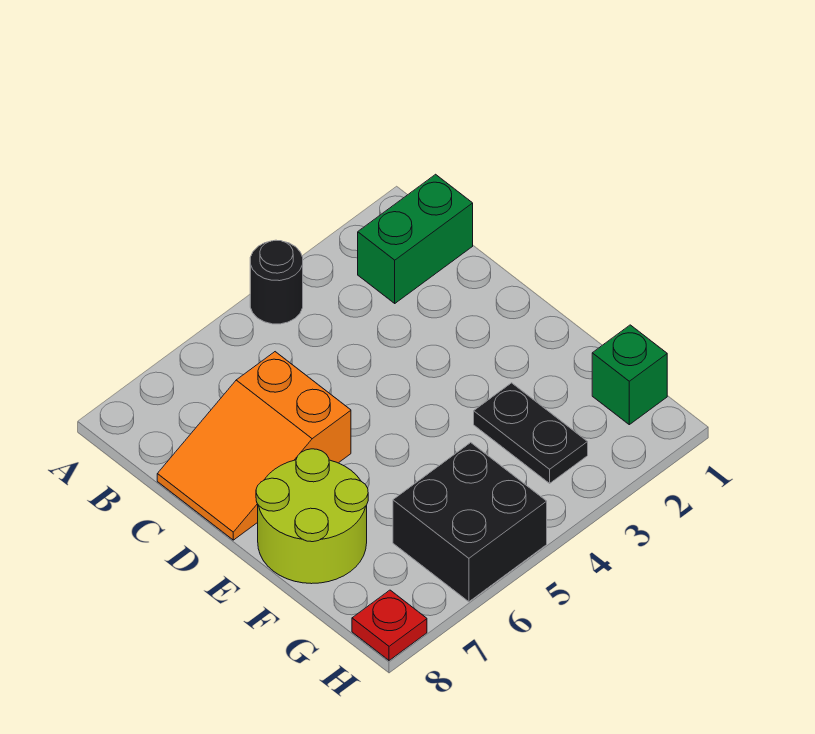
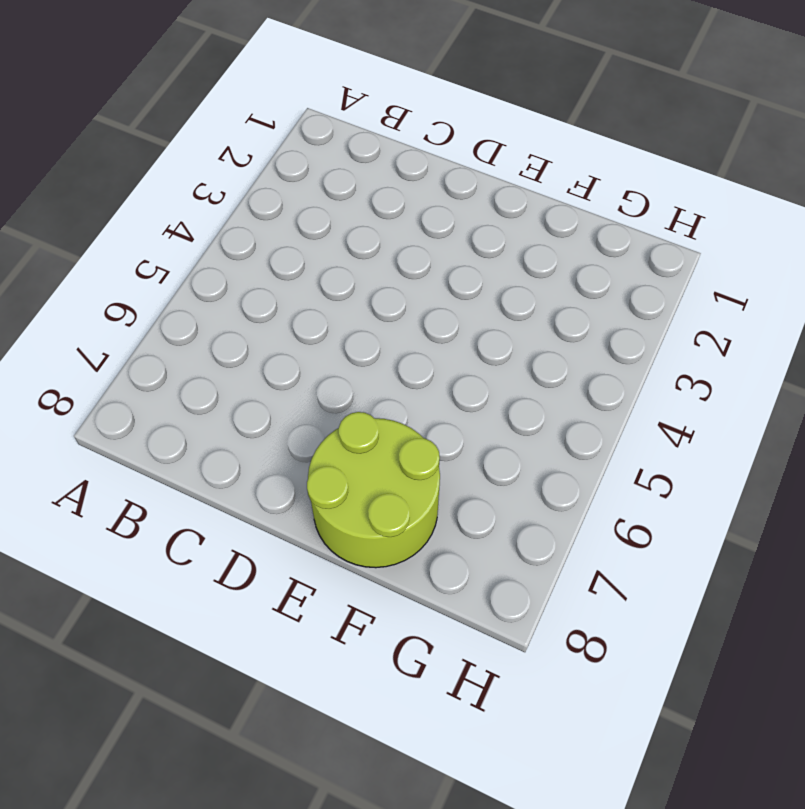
none -> black round brick A4 level 1
none -> green brick B1:B2 level 1

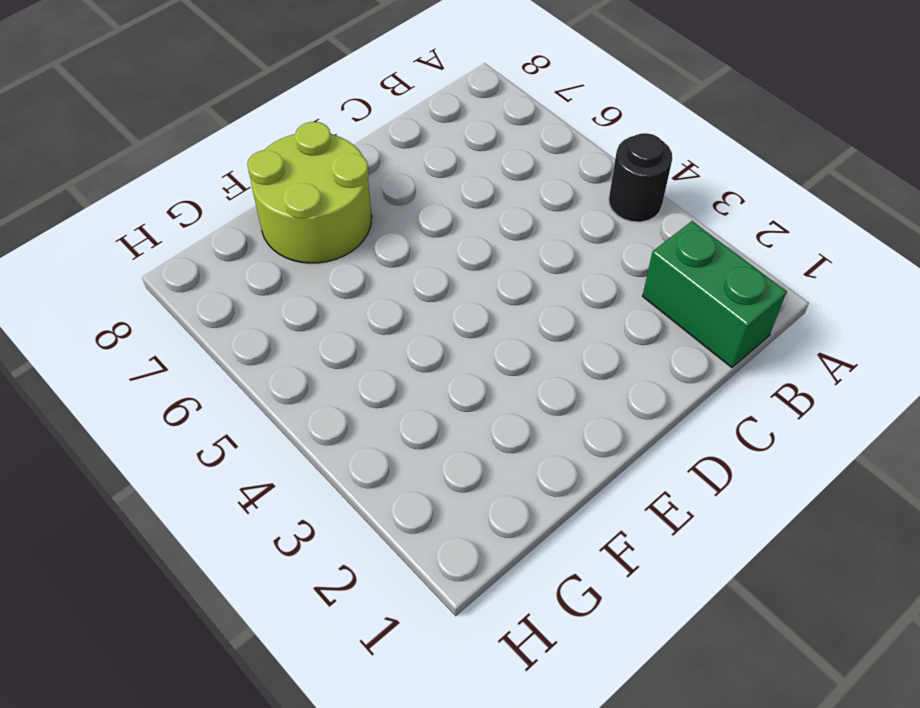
none -> orange slope C6:D8 level 1 top 6
none -> black plate F3:G3 level 1

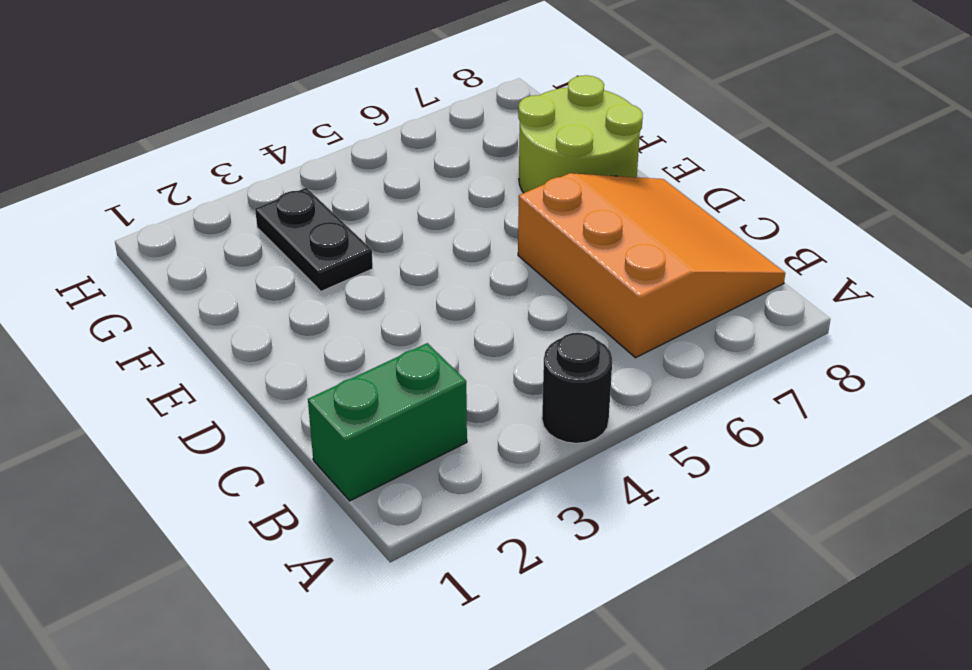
orange slope B6:D8 level 1 top 6 -> orange slope C6:D8 level 1 top 6
none -> green brick G1 level 1
none -> black brick G5:H6 level 1

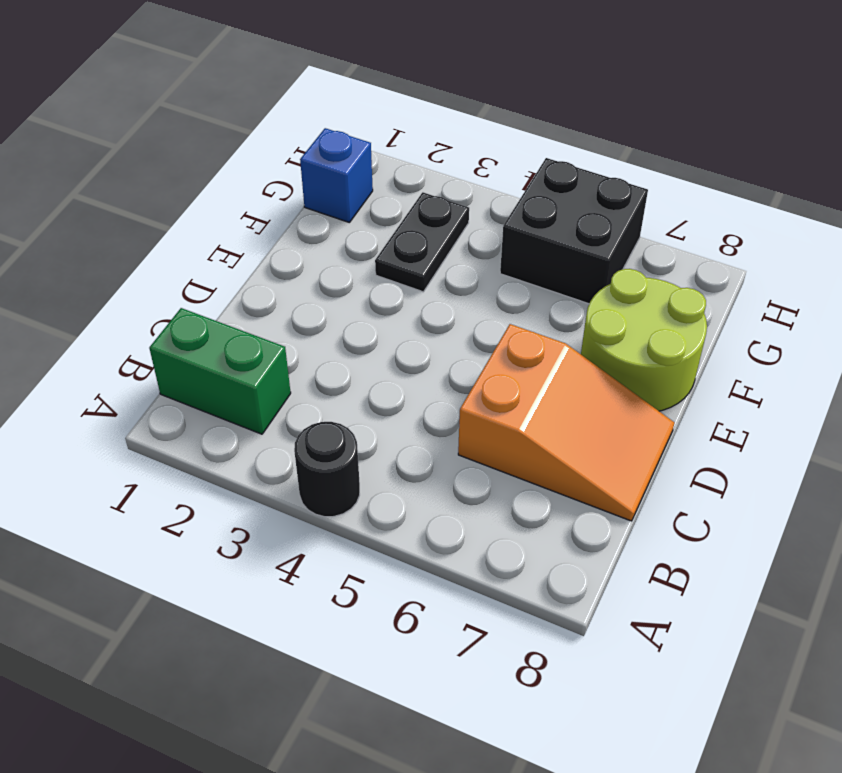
blue brick G1 level 1 -> green brick G1 level 1
none -> red plate H8 level 1

